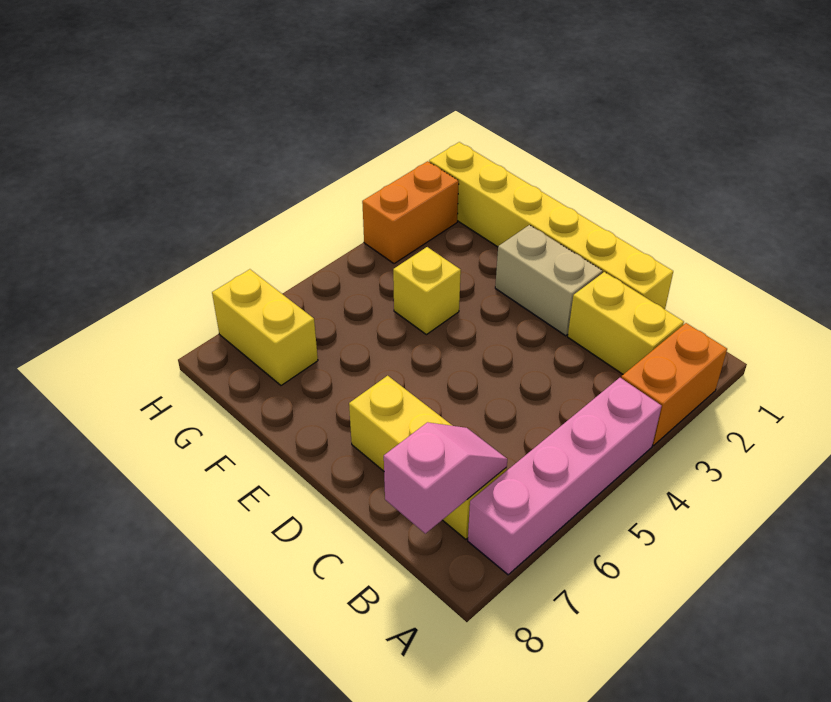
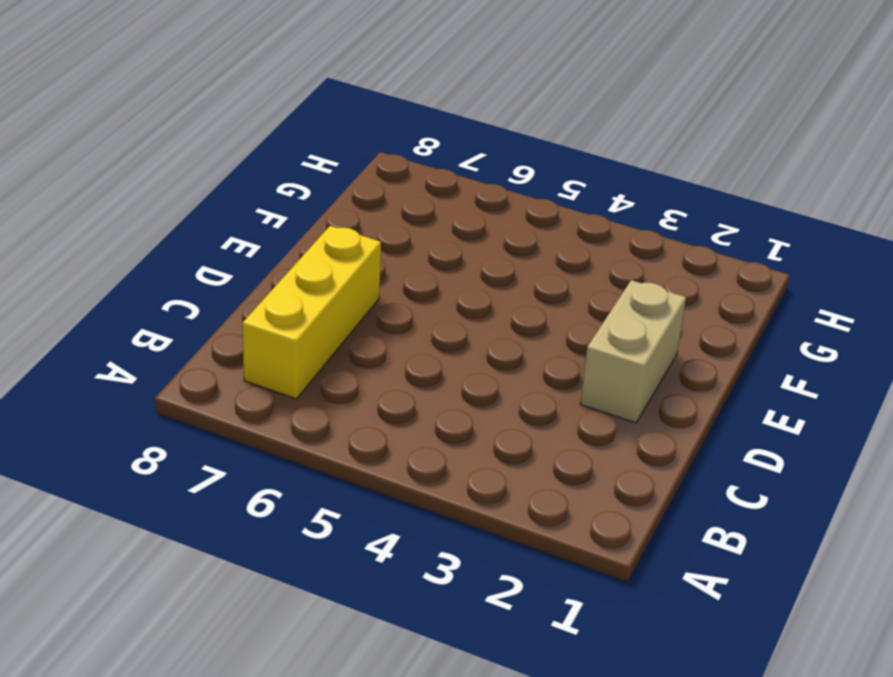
none -> orange brick A2:A3 level 1
none -> pink brick A4:A7 level 1

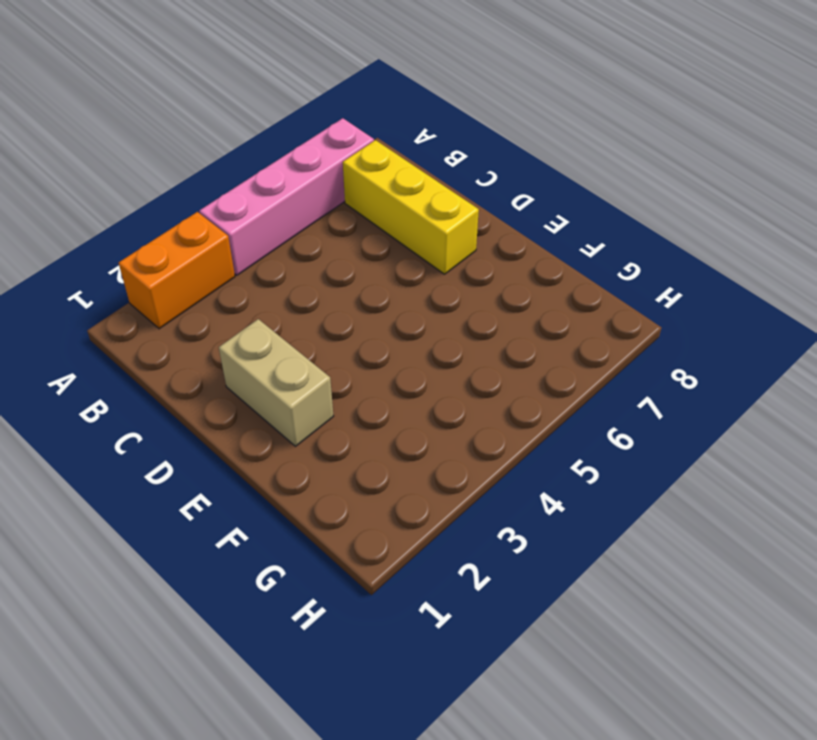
none -> yellow brick B2:C2 level 1
none -> yellow brick C1:H1 level 1

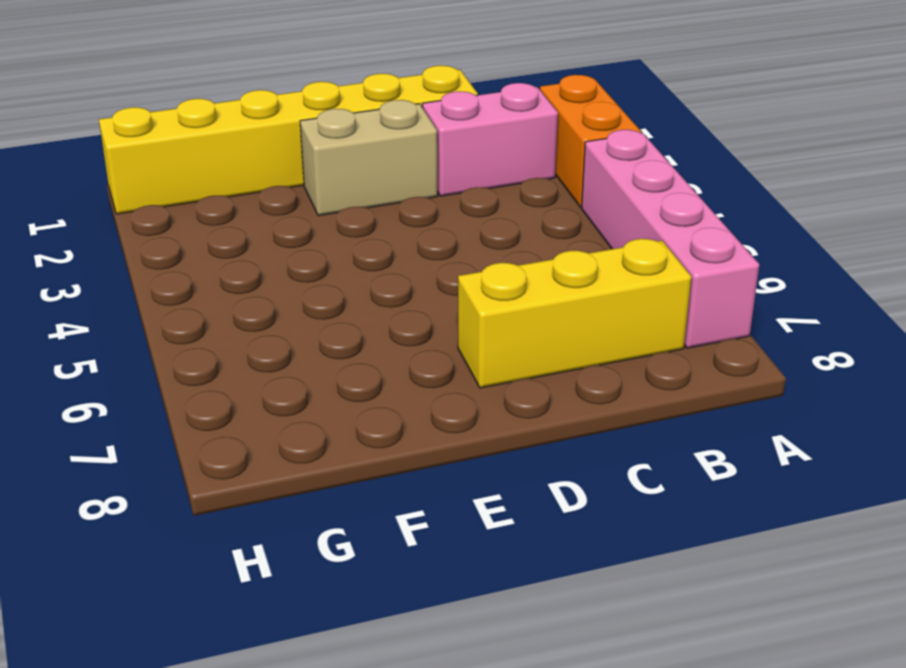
pink brick B2:C2 level 1 -> yellow brick B2:C2 level 1
none -> yellow brick F4 level 1
none -> yellow brick G7:H7 level 1

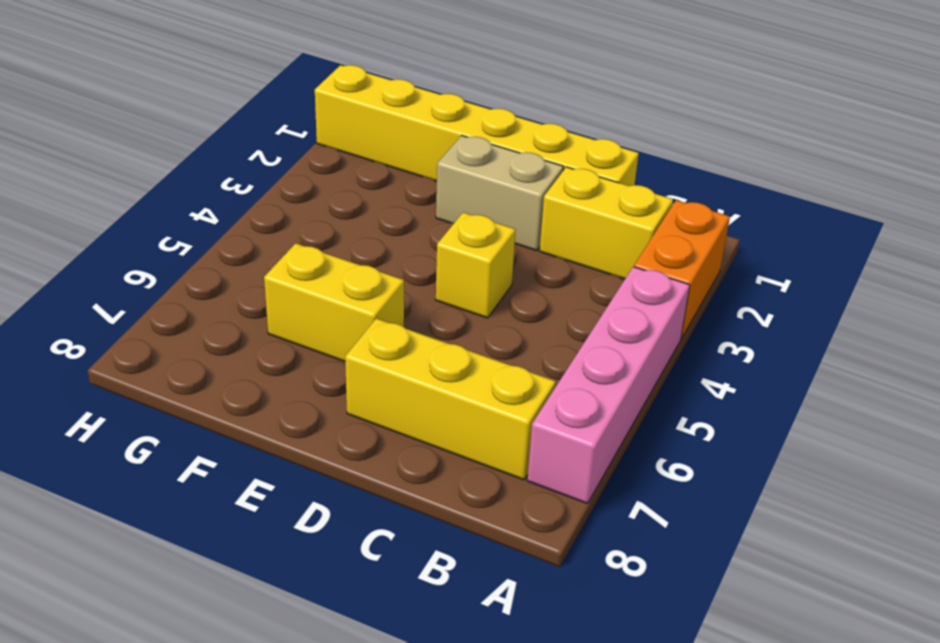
yellow brick D4 level 1 -> yellow brick F4 level 1
yellow brick E6:F6 level 1 -> yellow brick G7:H7 level 1
none -> orange brick H2:H3 level 1
none -> pink slope B7:B8 level 2 top 8

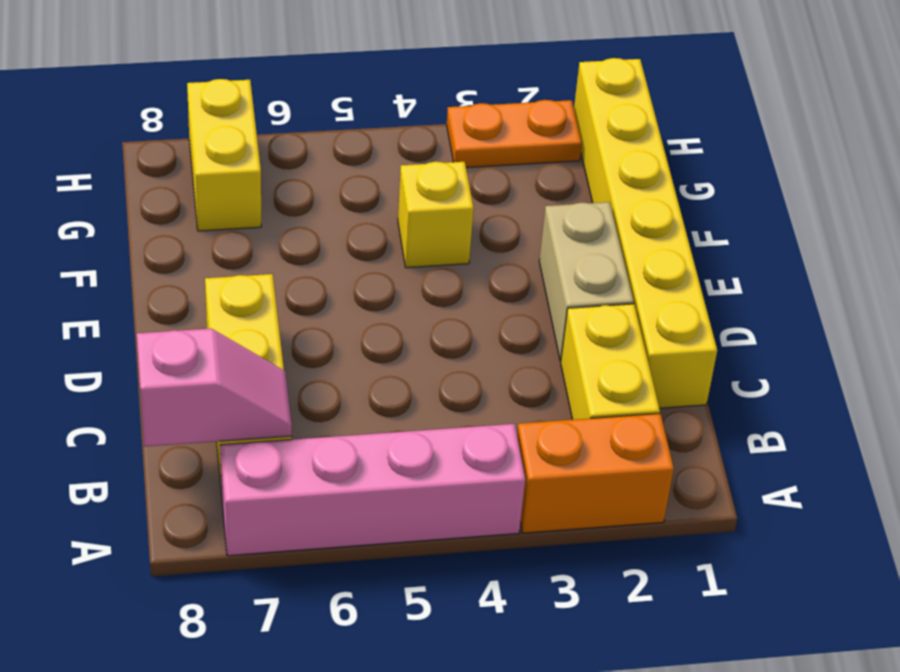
orange plate H2:H3 level 1 -> orange brick H2:H3 level 1

